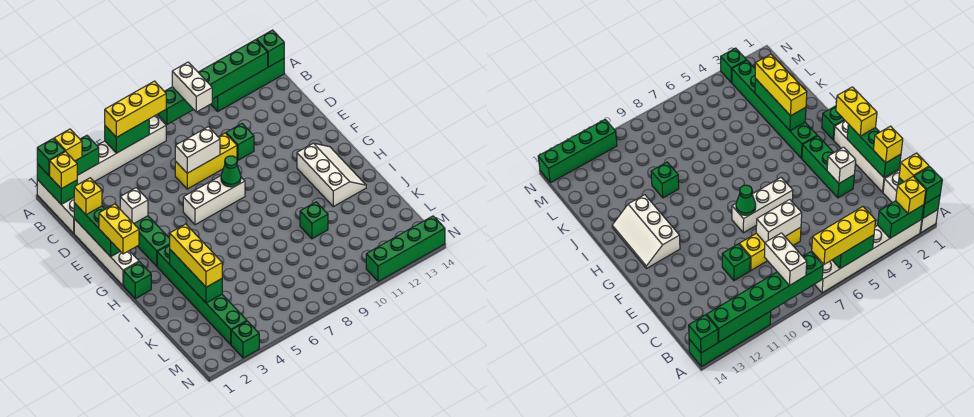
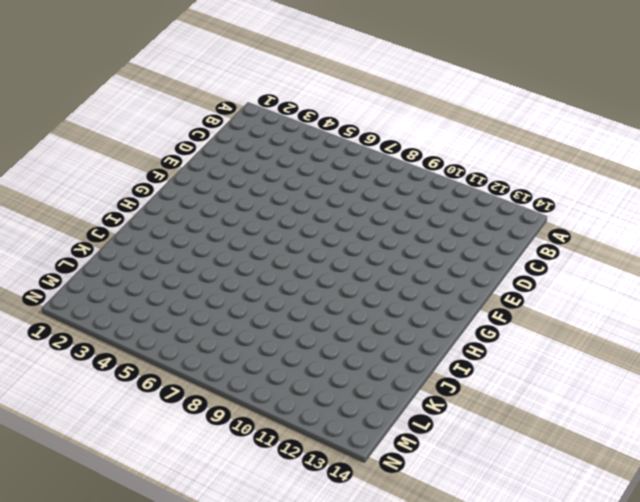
none -> white brick A1:C1 level 1
none -> white brick A2:A7 level 1
none -> green brick A11:A14 level 1
none -> white brick D1:G1 level 1

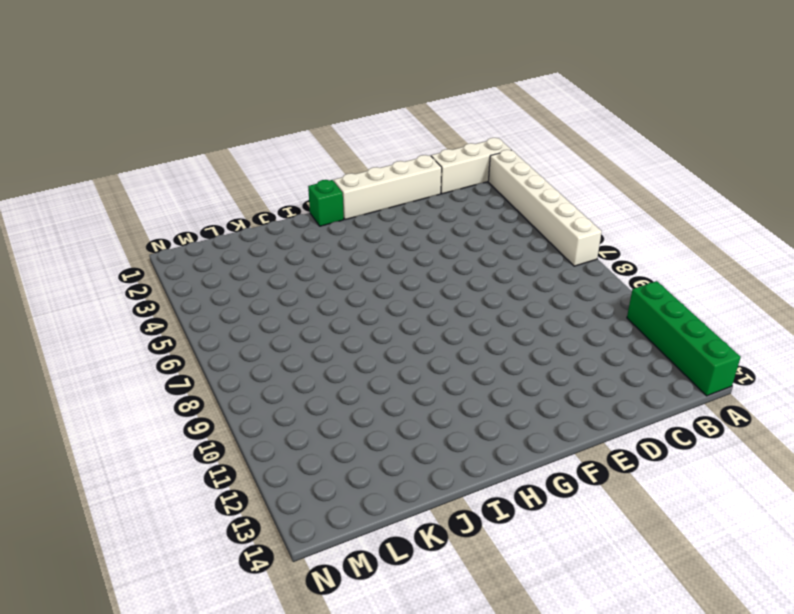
none -> yellow brick D7:D9 level 1
none -> green brick D10 level 1
none -> green brick E3:G3 level 1
none -> white brick F6:F8 level 1

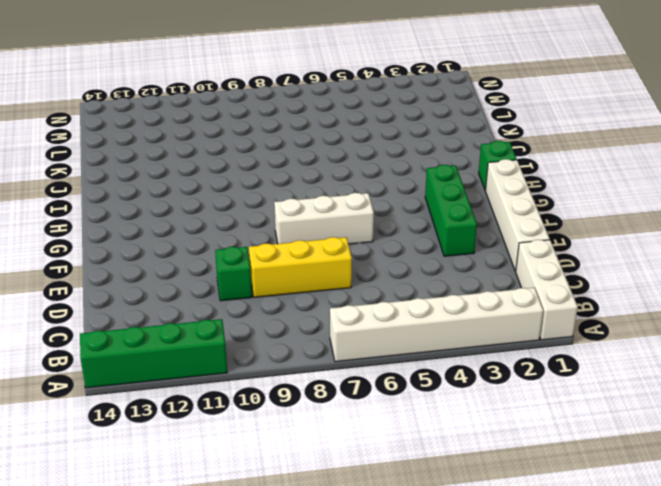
none -> white slope G12:I13 level 1 top 12
none -> green brick H3:M3 level 1
none -> green brick J10 level 1
none -> green brick N3 level 1

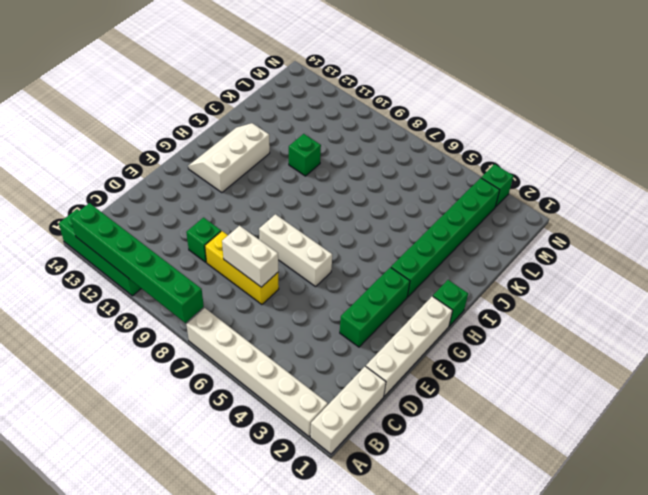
none -> green brick N11:N14 level 1
none -> green brick A1:B1 level 2
none -> green brick A2:A3 level 2
none -> green brick A5:A6 level 2

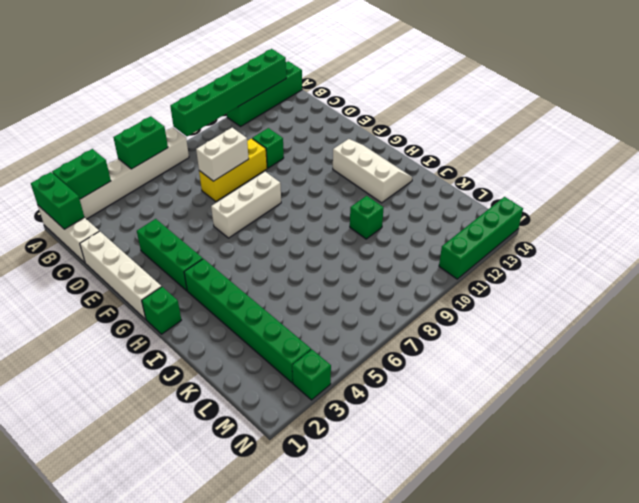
none -> green brick A14 level 2
none -> green brick D1:F1 level 2
none -> white brick E3 level 2
none -> green cone F8 level 2

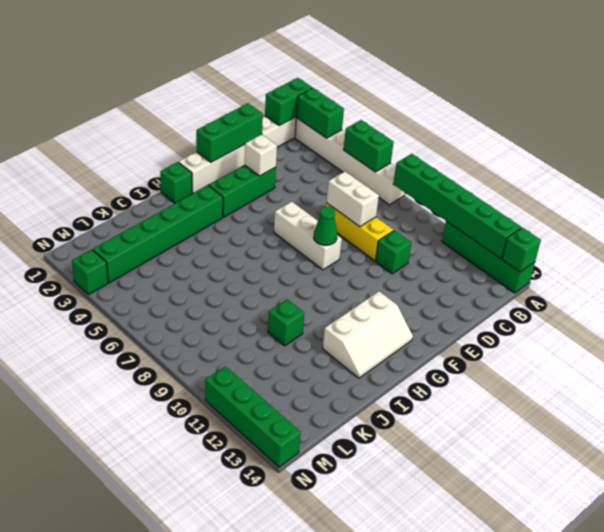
none -> green brick I3:K3 level 2
none -> green brick A1 level 3
none -> yellow brick A2 level 3
none -> yellow brick A5:A7 level 3

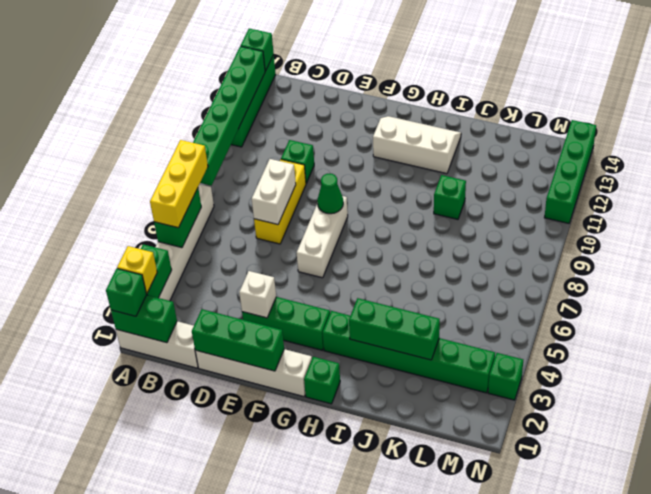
none -> white brick A9:B9 level 3
none -> yellow brick B1 level 3
none -> yellow brick D1 level 3
none -> yellow brick F1:G1 level 3

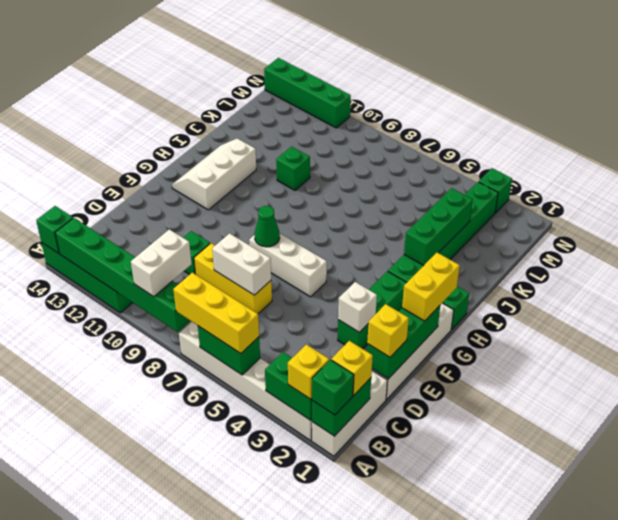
none -> yellow brick I3:K3 level 3

